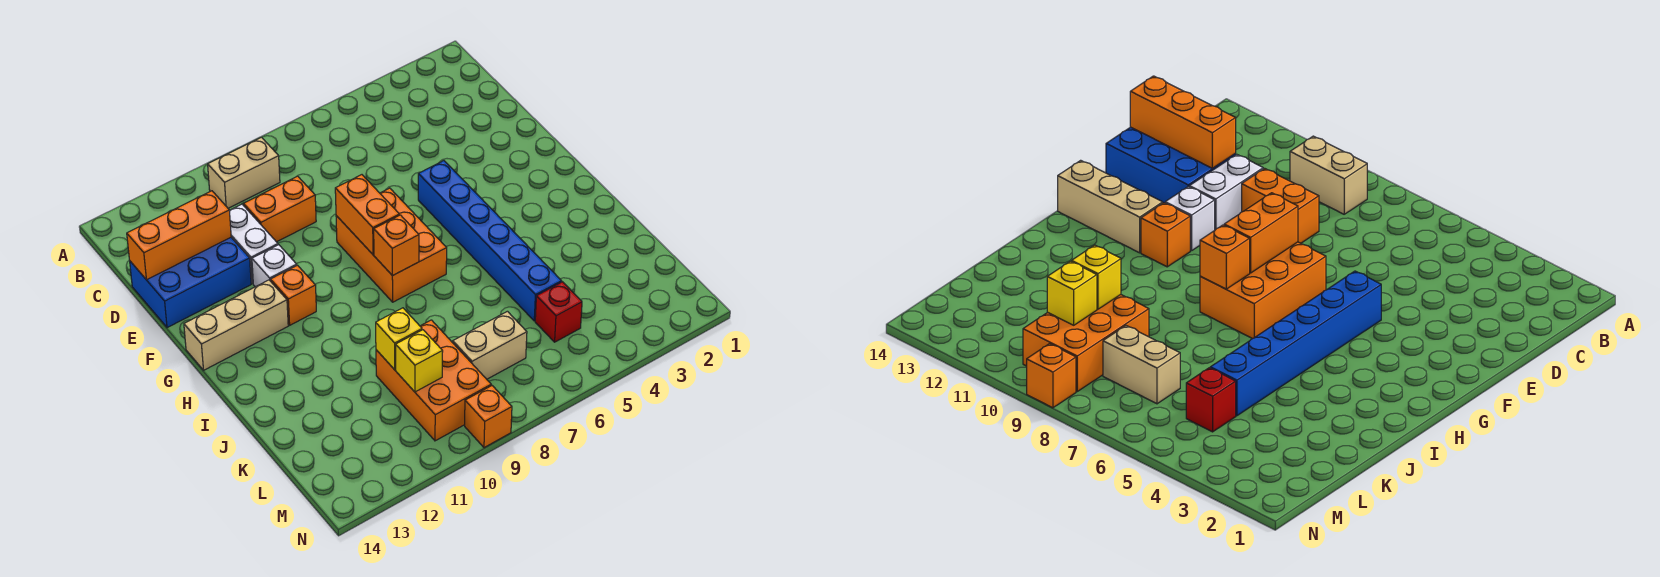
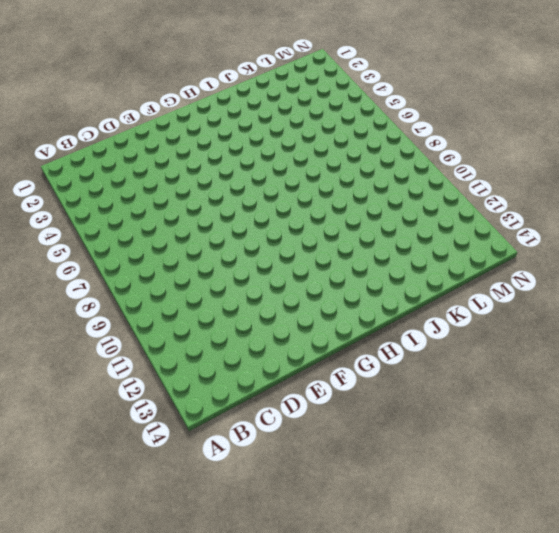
none -> tan brick B9:B10 level 1
none -> orange brick D9:D10 level 1
none -> white brick D11:E11 level 1

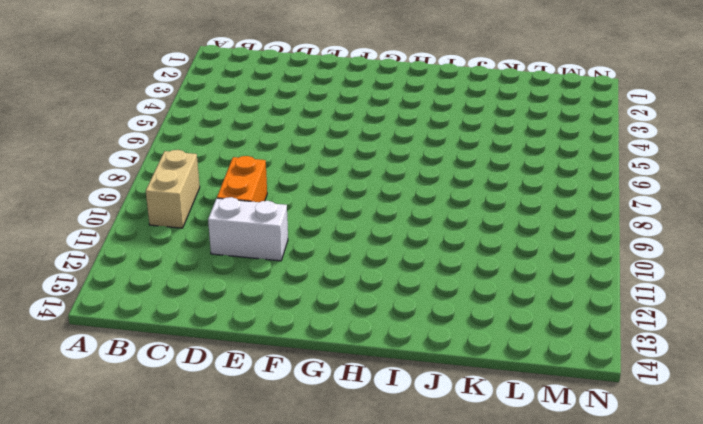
none -> blue brick D12:E14 level 1
none -> blue brick F5:K5 level 1
none -> orange brick F7:H8 level 1

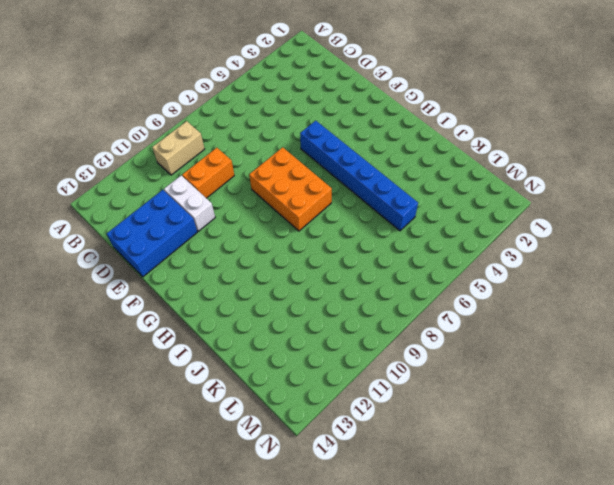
none -> white brick F11 level 1
none -> orange brick G11 level 1
none -> tan brick G12:G14 level 1

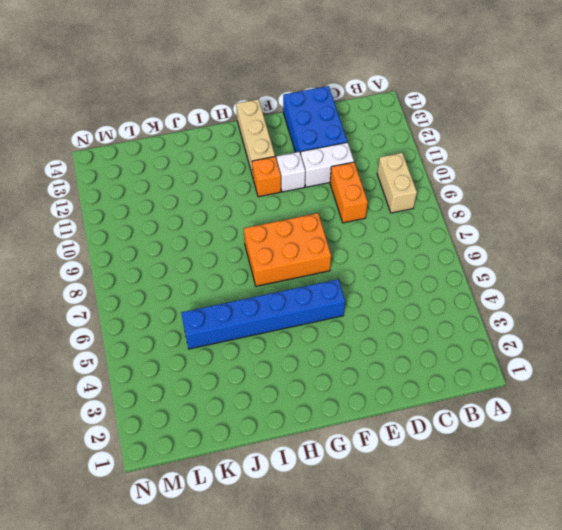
none -> orange brick K9:M10 level 1
none -> red brick L5 level 1
none -> tan brick L7:L8 level 1

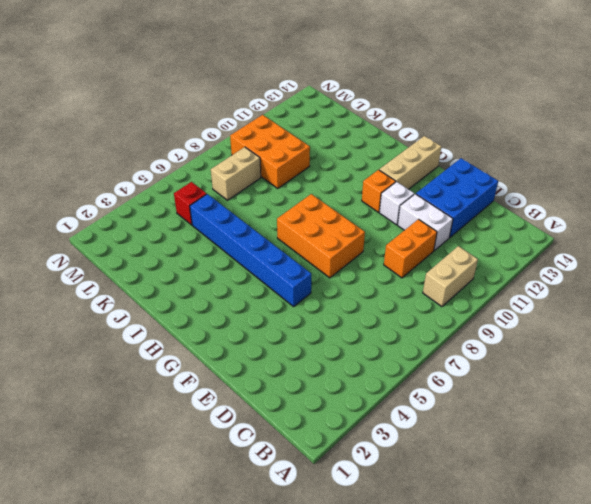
none -> orange brick N9 level 1
none -> orange brick D12:D14 level 2
none -> orange brick F8:G8 level 2

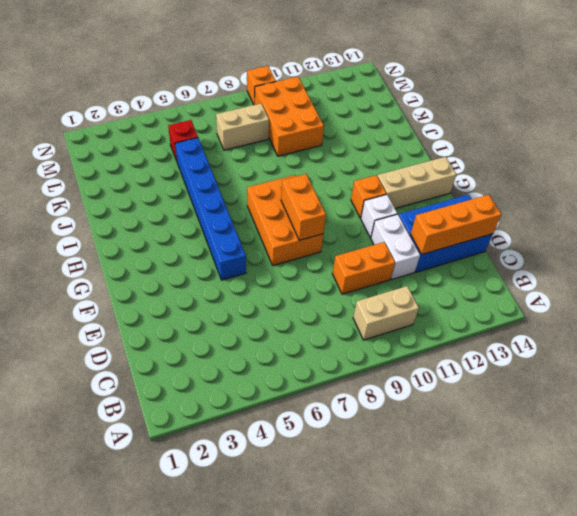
none -> orange brick H8 level 2
none -> yellow brick K10 level 2
none -> yellow brick L10 level 2

